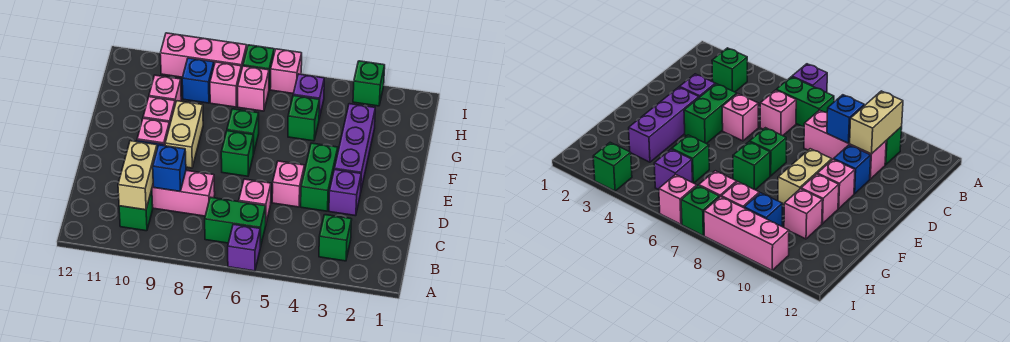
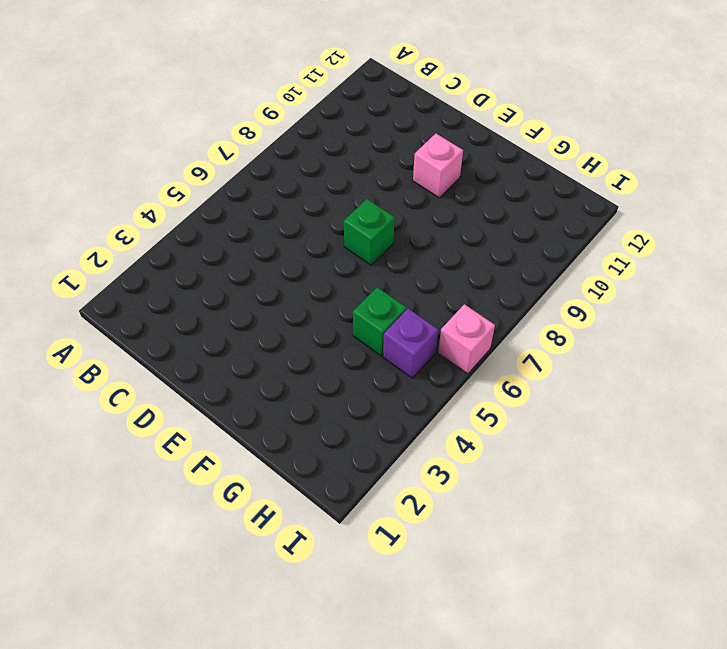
none -> purple brick A6 level 1
none -> green brick B3 level 1
none -> green brick B6:B7 level 1

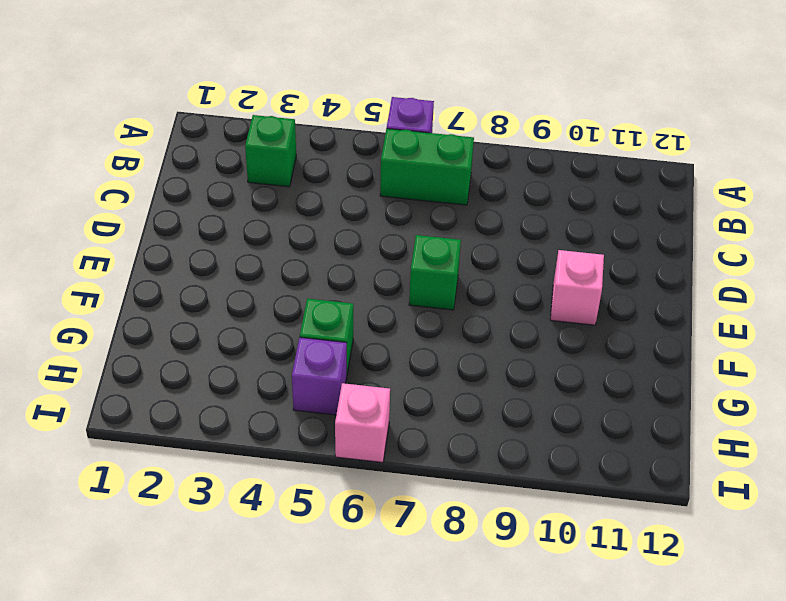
none -> green brick B10 level 1
none -> pink brick C6 level 1
none -> pink brick C8:C10 level 1

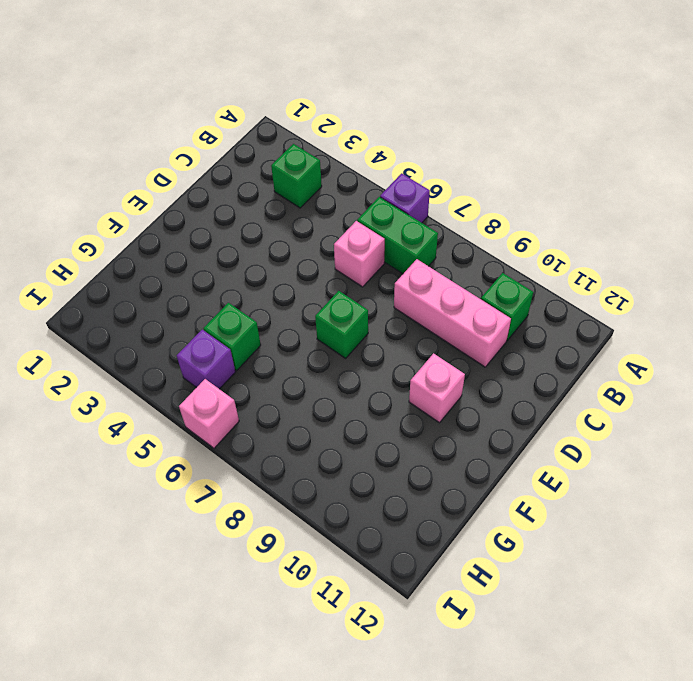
none -> purple brick D3 level 1
none -> green brick D4:E4 level 1
none -> pink brick D5 level 1

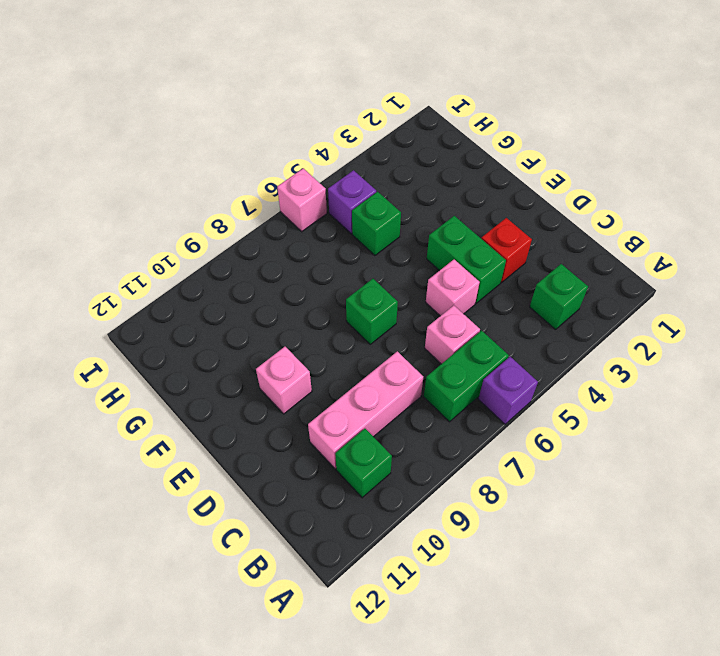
red brick D3 level 1 -> purple brick D3 level 1
none -> blue brick D10 level 1
none -> purple brick E3:G3 level 1
none -> tan brick E9:F9 level 1

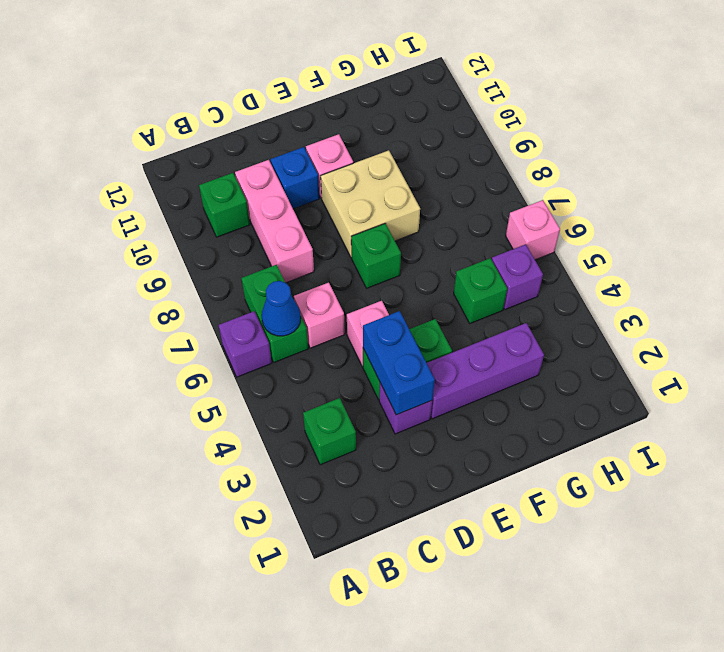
blue cone B6 level 2 -> none
blue brick D3:D4 level 2 -> none
tan brick E8:F9 level 1 -> tan brick E9:F9 level 1
none -> green brick F7 level 1
none -> pink brick F10 level 1
none -> pink brick G10 level 1

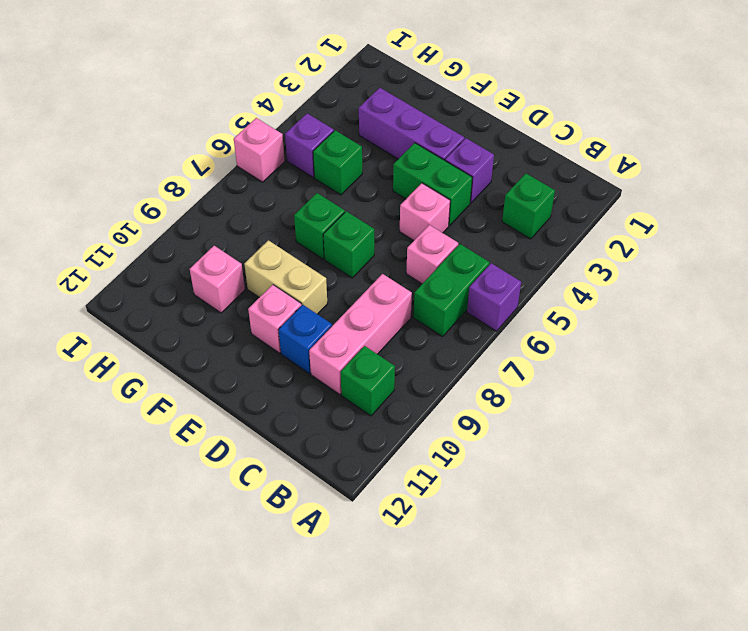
none -> pink brick F10 level 1
none -> pink brick H7 level 1
none -> pink brick H8 level 1

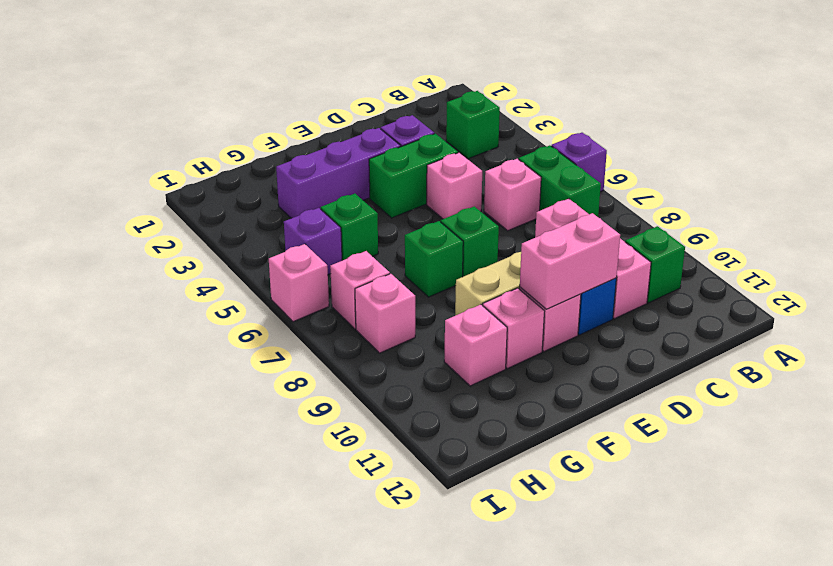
pink brick D10:E10 level 2 -> none
none -> blue brick H9 level 1
none -> green brick I3 level 1
none -> green brick I7 level 1

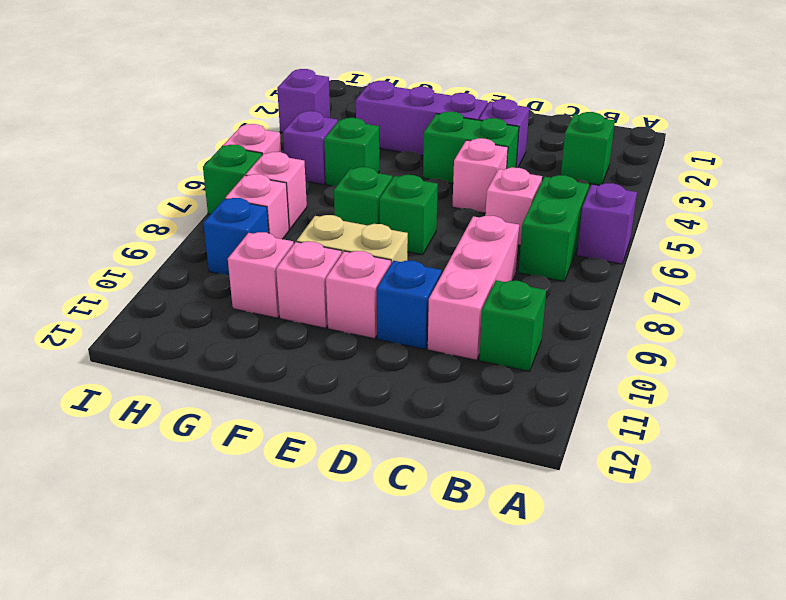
purple brick I3 level 1 -> green brick I3 level 1
none -> pink brick I8:I10 level 1
none -> tan brick B10:C10 level 2
none -> blue brick C9 level 2

